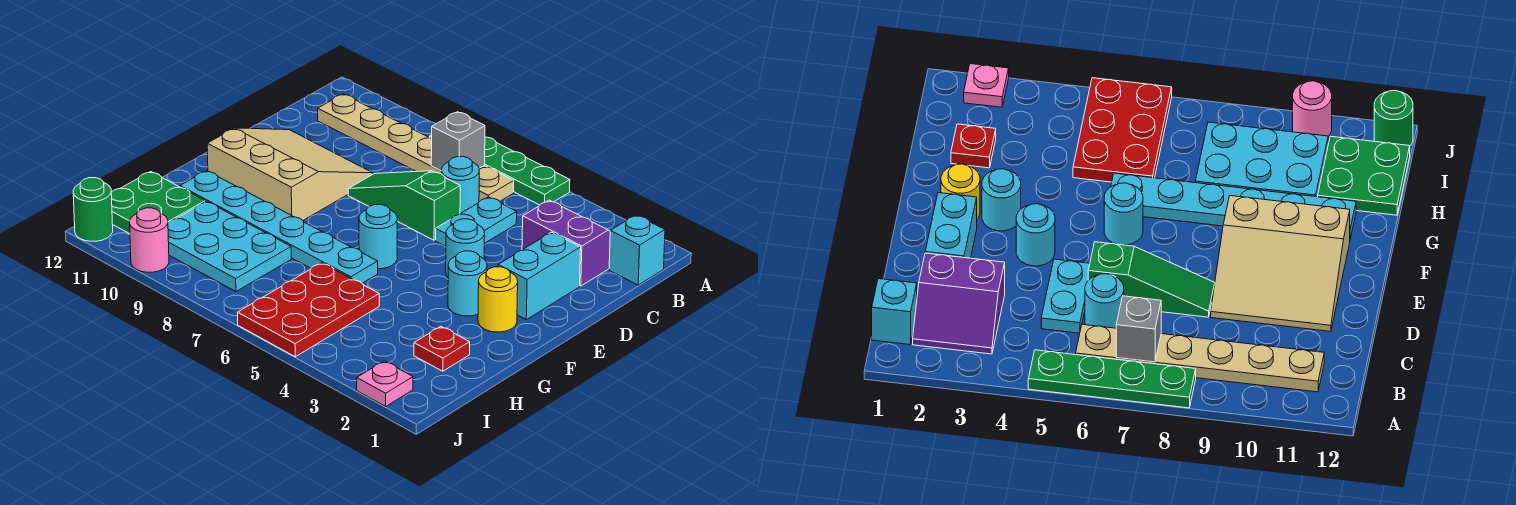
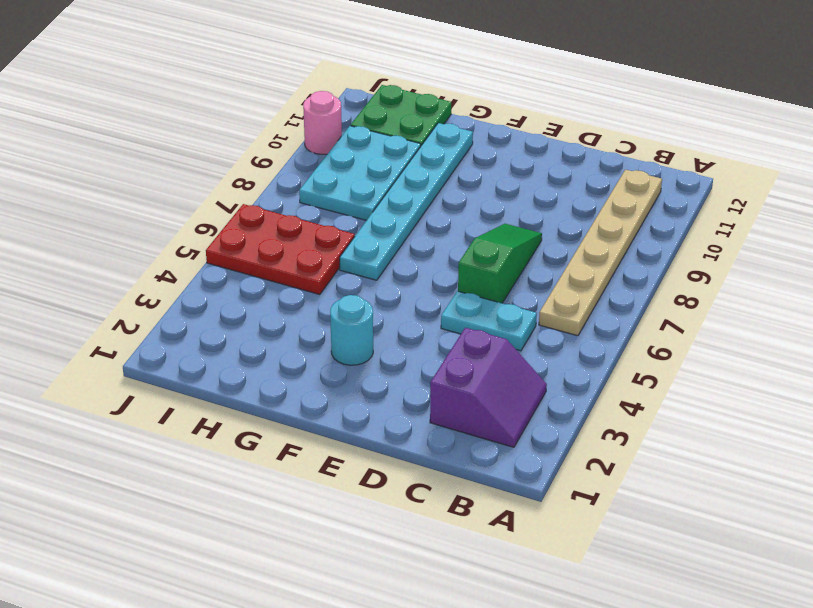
none -> green plate A5:A8 level 1
none -> cyan brick B1 level 1
none -> cyan round brick C6 level 1

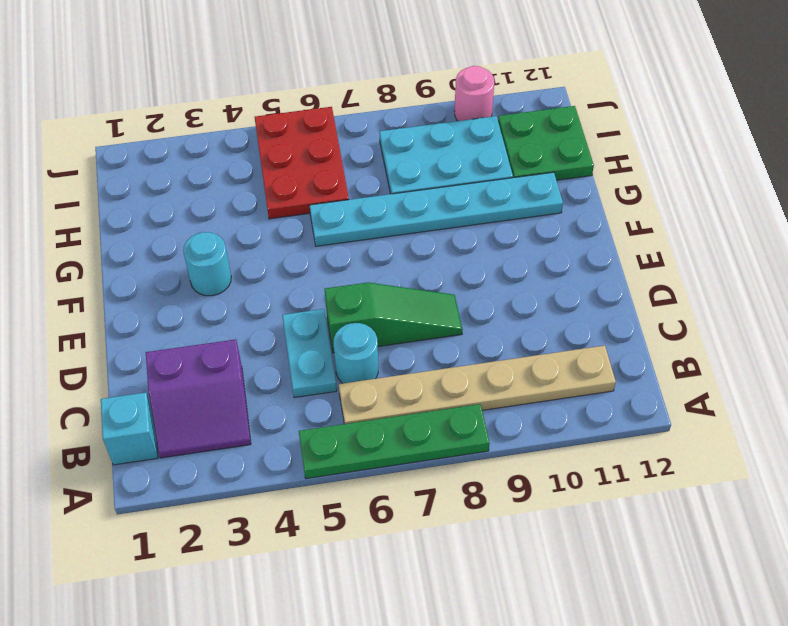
none -> cyan brick D2:E2 level 1
none -> tan slope D9:F11 level 1 top F
none -> cyan round brick E4 level 1

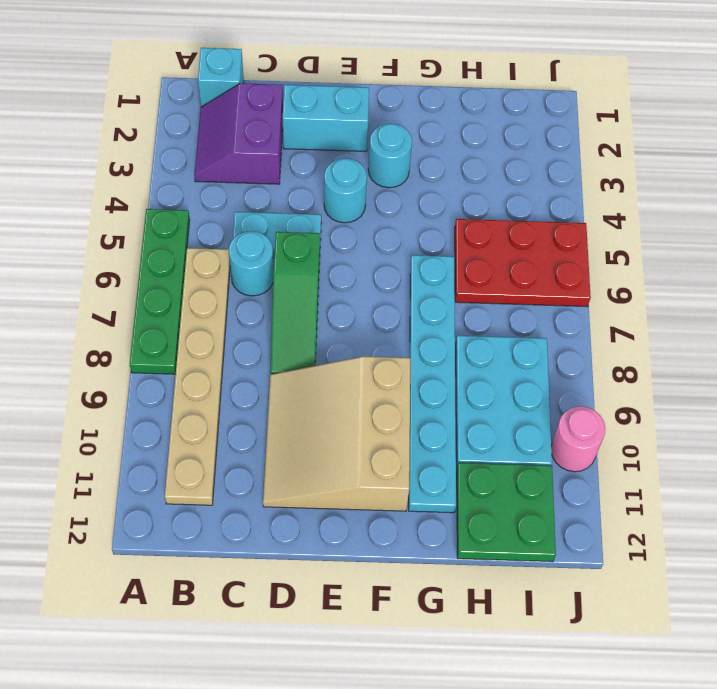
none -> yellow round brick F2 level 1
none -> cyan round brick F6 level 1
none -> red plate H2 level 1

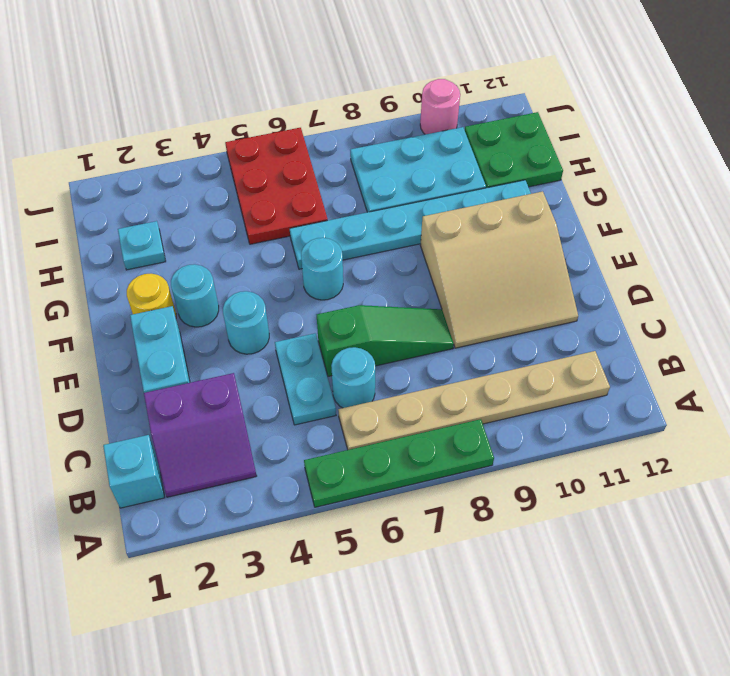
cyan plate H2 level 1 -> red plate H2 level 1
none -> pink plate J2 level 1
none -> green round brick J12 level 1
none -> grey brick B7 level 2

